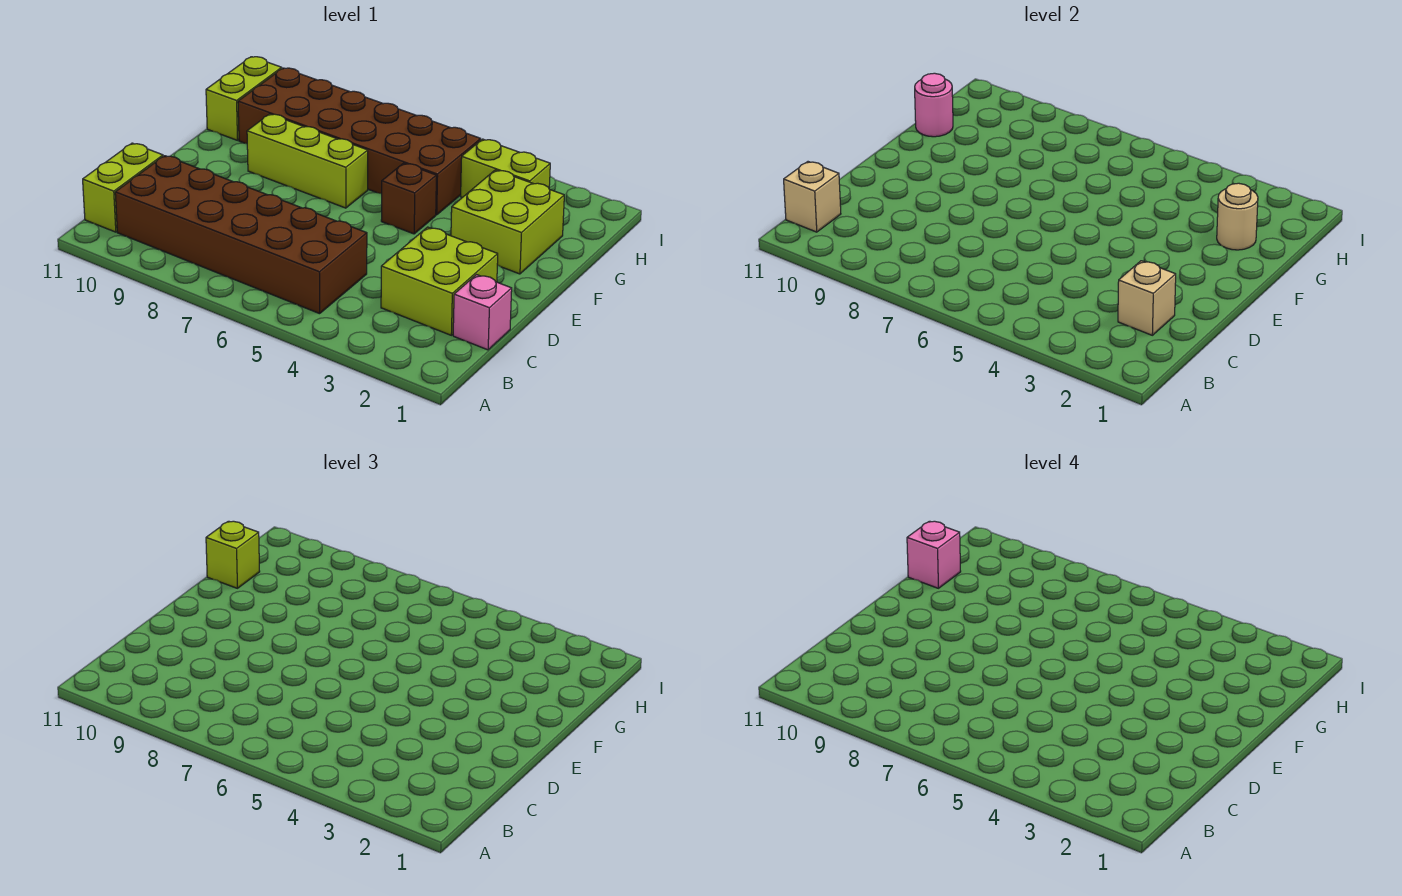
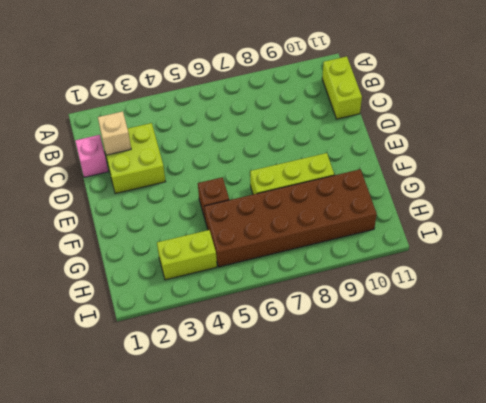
none -> brown brick B5:C10 level 1
none -> lime brick F2:G3 level 1
none -> lime brick G11:H11 level 1

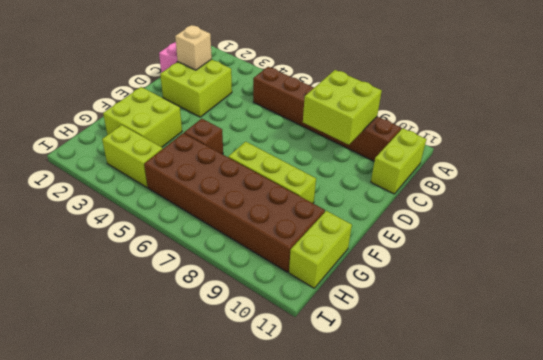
brown brick B5:B10 level 1 -> brown brick B5:C10 level 1
lime brick B8:C9 level 2 -> none
none -> tan brick B11 level 2
none -> tan round brick G2 level 2
none -> pink round brick G11 level 2

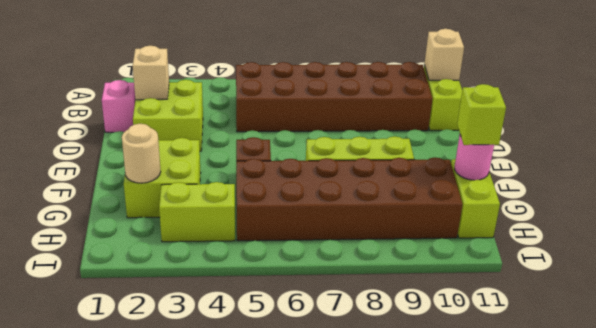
none -> pink brick G11 level 4

